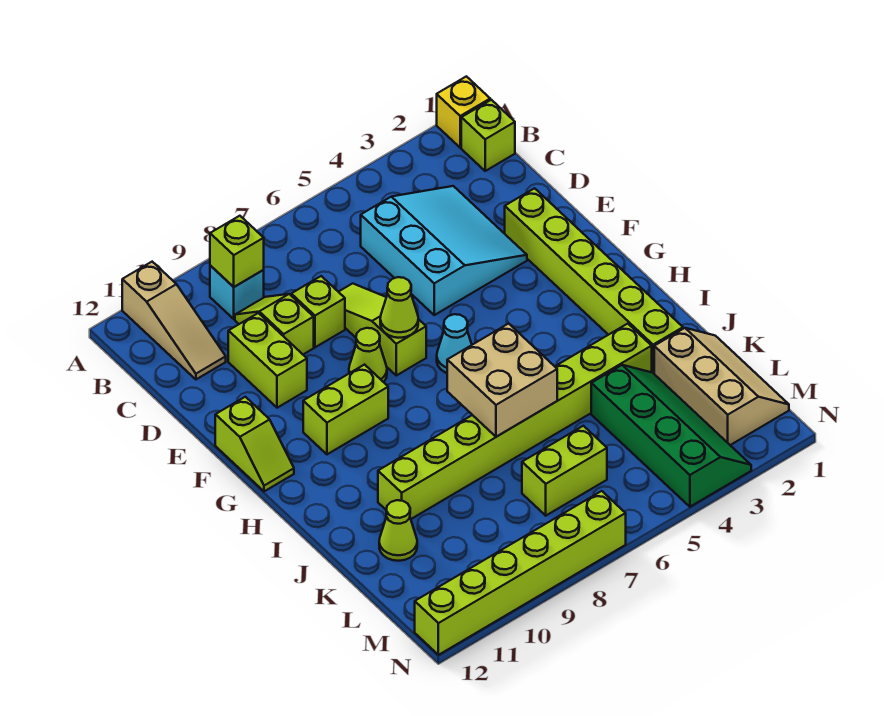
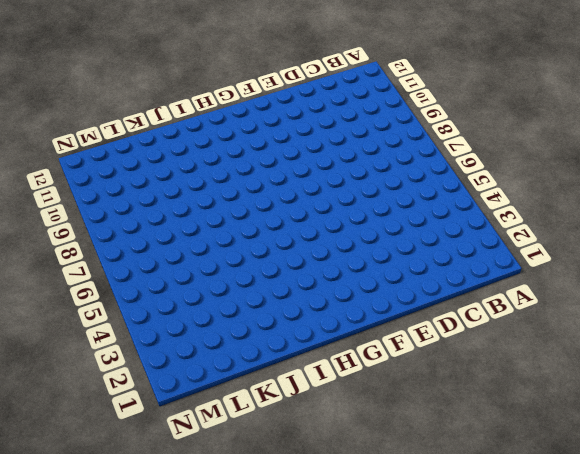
none -> yellow brick A1 level 1
none -> tan slope A11:C11 level 1 top A
none -> lime brick B1 level 1

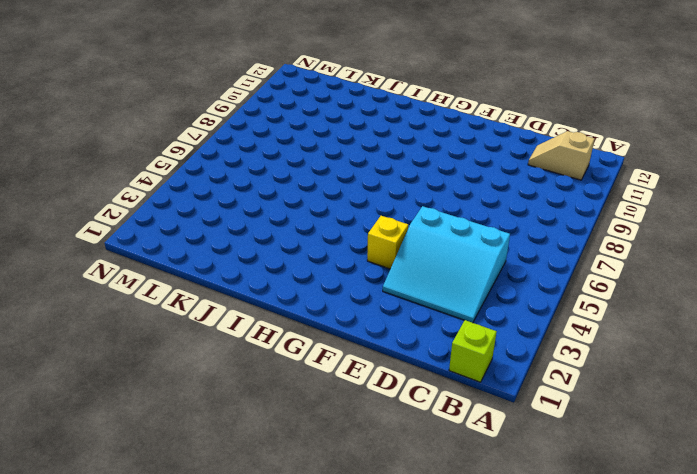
tan slope B11:C11 level 1 top B -> tan slope A11:C11 level 1 top A
yellow brick F4 level 1 -> yellow brick A1 level 1
none -> cyan brick B9 level 1
none -> lime slope C9:D9 level 1 top D
none -> lime slope D7:F7 level 1 top F

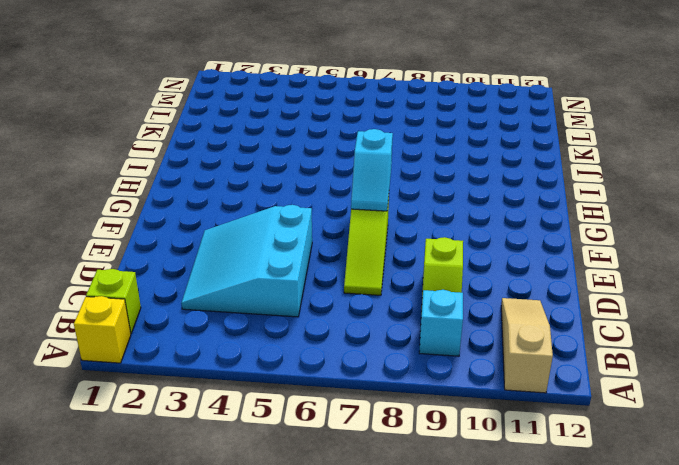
cyan slope F7:G7 level 2 top G -> lime cone F7 level 2
none -> lime brick D8 level 1
none -> lime brick D10:E10 level 1
none -> lime brick E2:J2 level 1

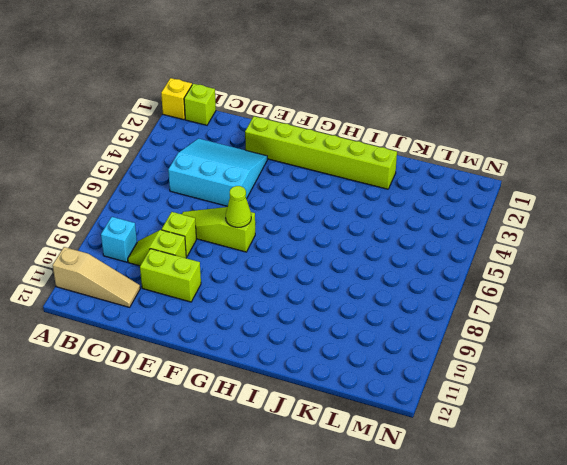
none -> lime cone F8 level 1
none -> lime slope F12:G12 level 1 top F
none -> cyan cone G6 level 1

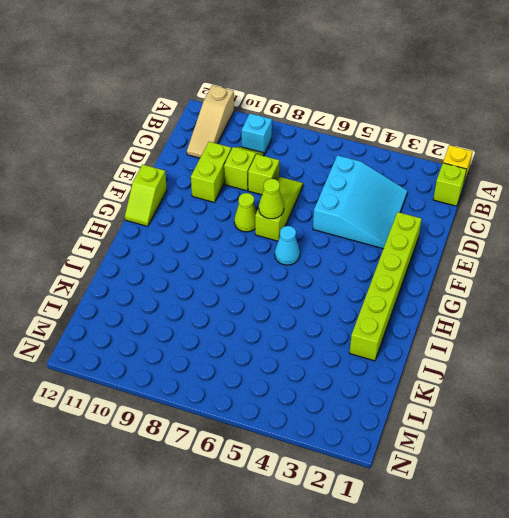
none -> lime brick G9:G10 level 1
none -> lime brick J3:J10 level 1
none -> tan slope K1:M2 level 1 top 2

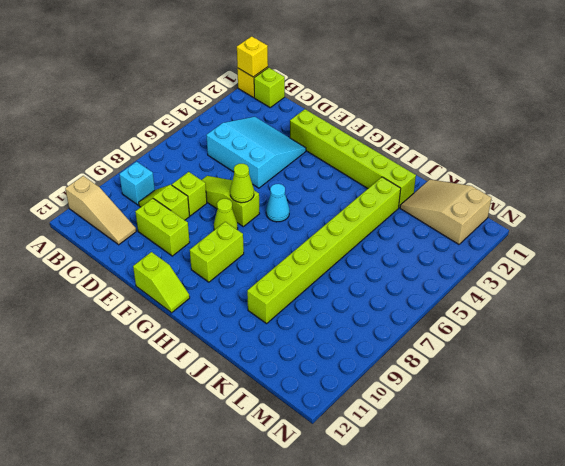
yellow brick A1 level 2 -> none
tan slope K1:M2 level 1 top M -> tan slope K1:M2 level 1 top 2
none -> green slope K3:N4 level 1 top 4
none -> lime cone K11 level 1
none -> lime brick L6:L7 level 1

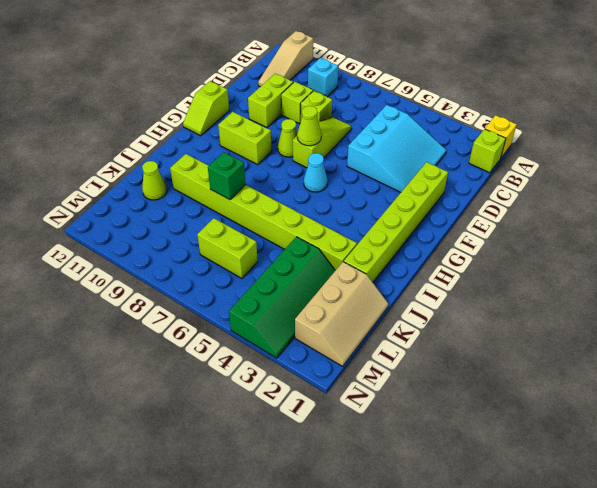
green brick J8 level 2 -> none
none -> lime brick N7:N12 level 1
none -> lime brick B9 level 2
none -> tan brick I6:J7 level 2

